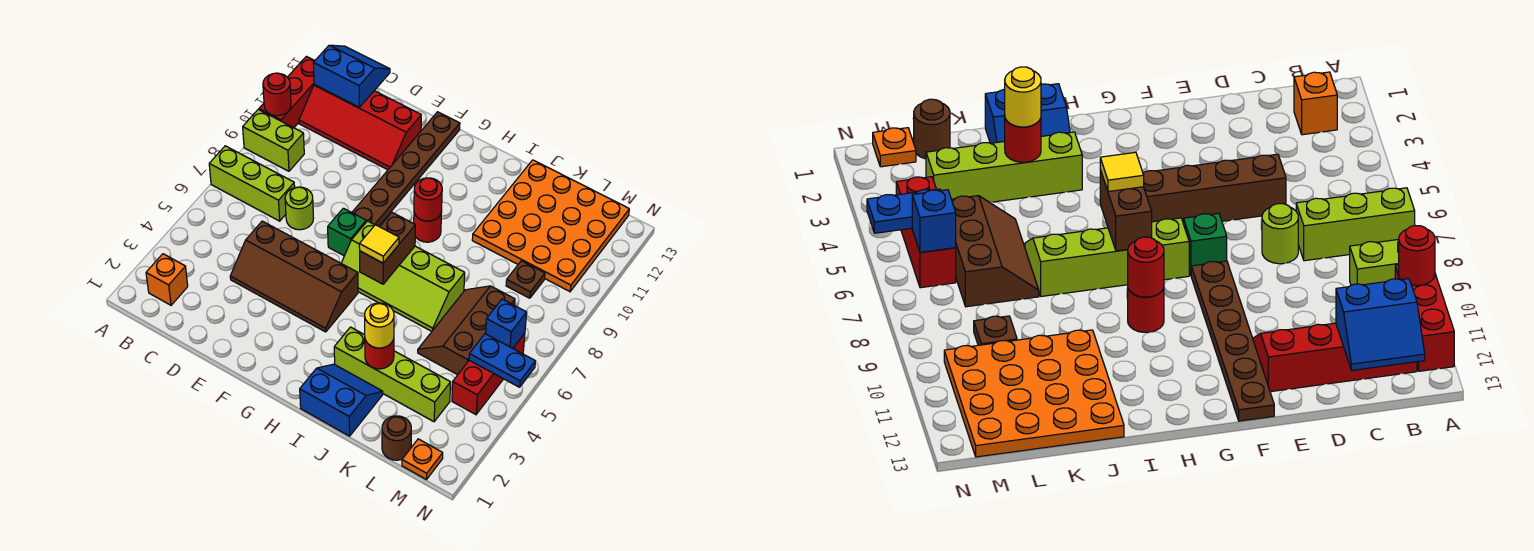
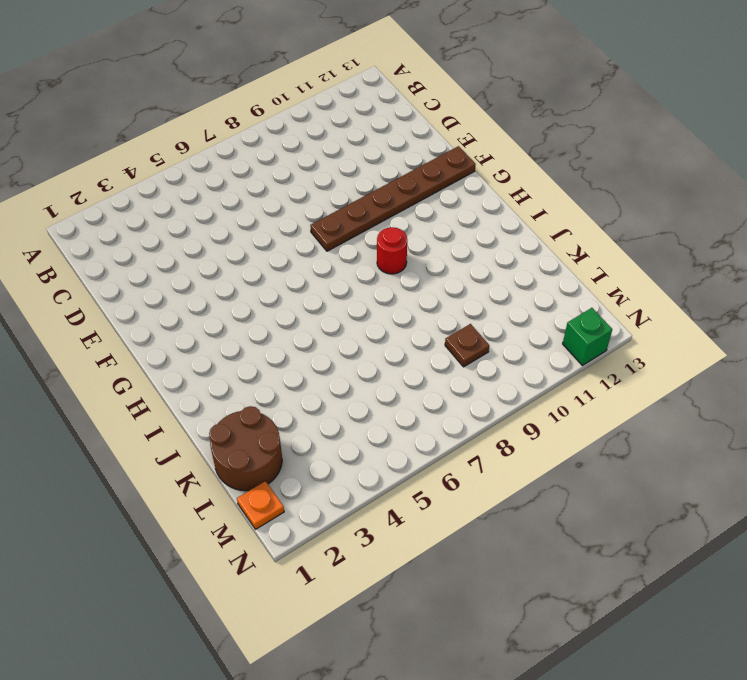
brown round brick K1:L2 level 1 -> brown round brick L1 level 1
green brick N12 level 1 -> green brick F7 level 1
none -> lime brick A7:C7 level 1
none -> lime brick A9:B9 level 1
none -> red brick A10:A12 level 1

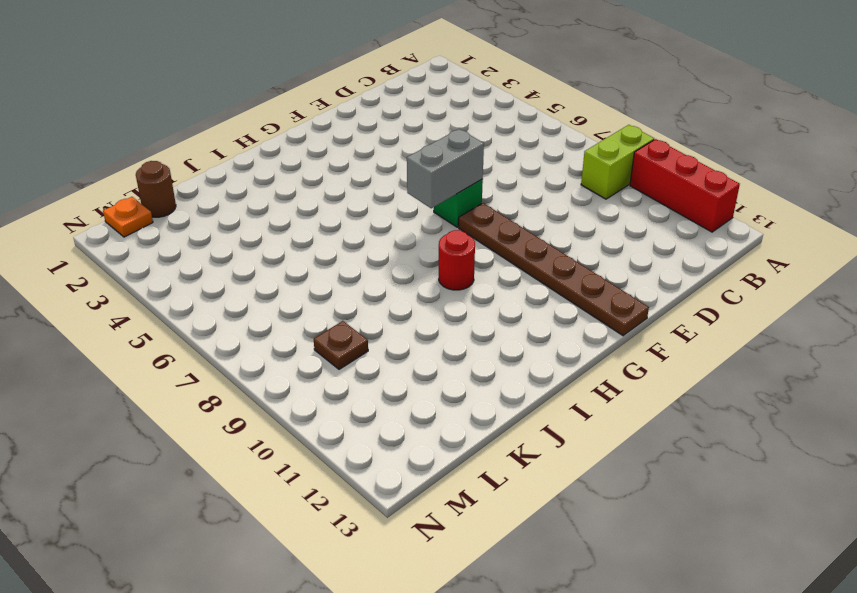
grey brick F7:G7 level 2 -> none
none -> lime brick A7:C7 level 1
none -> orange brick B2 level 1
none -> red slope B11:E12 level 1 top 12

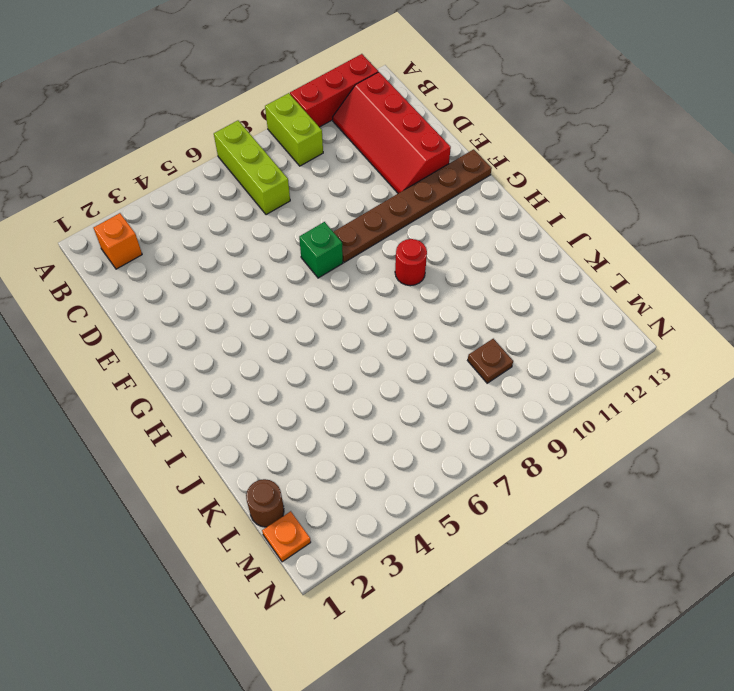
none -> brown slope D4:G5 level 1 top 5
none -> lime round brick D7 level 1
none -> lime slope G6:J7 level 1 top 7

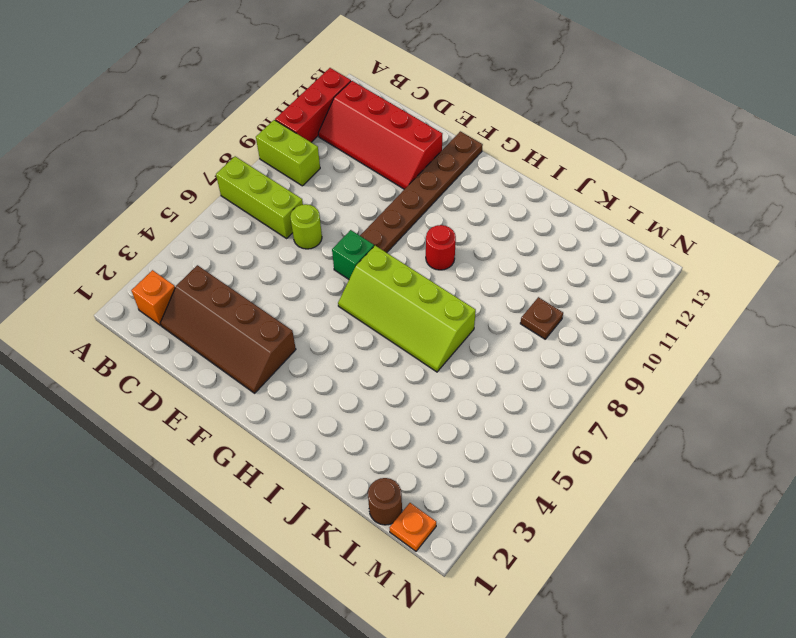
brown slope C2:F3 level 1 top 3 -> brown slope D4:G5 level 1 top 5
none -> blue slope I1:J2 level 1 top 1
none -> lime brick I3:L3 level 1
none -> orange plate J10:M13 level 1

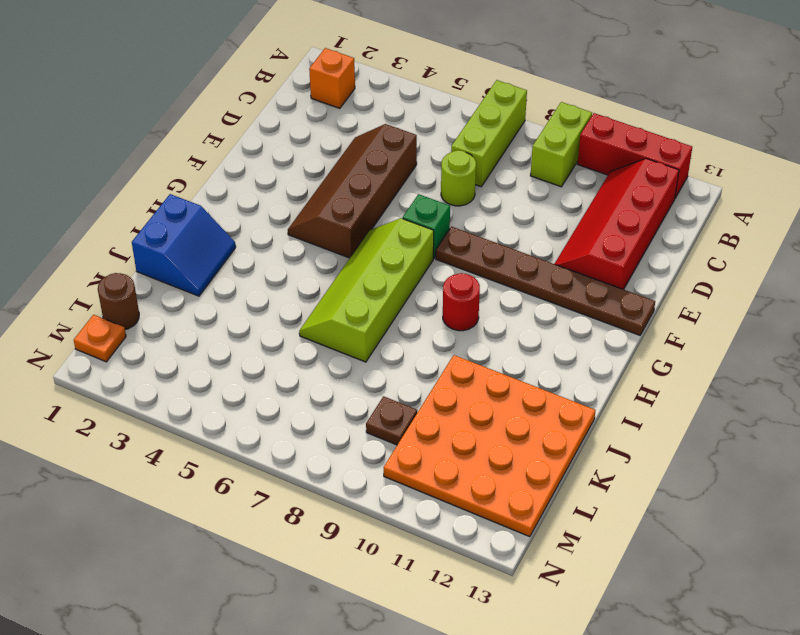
none -> lime brick I3:L3 level 1
none -> brown slope K5:L7 level 1 top L
none -> red brick M4:M6 level 1

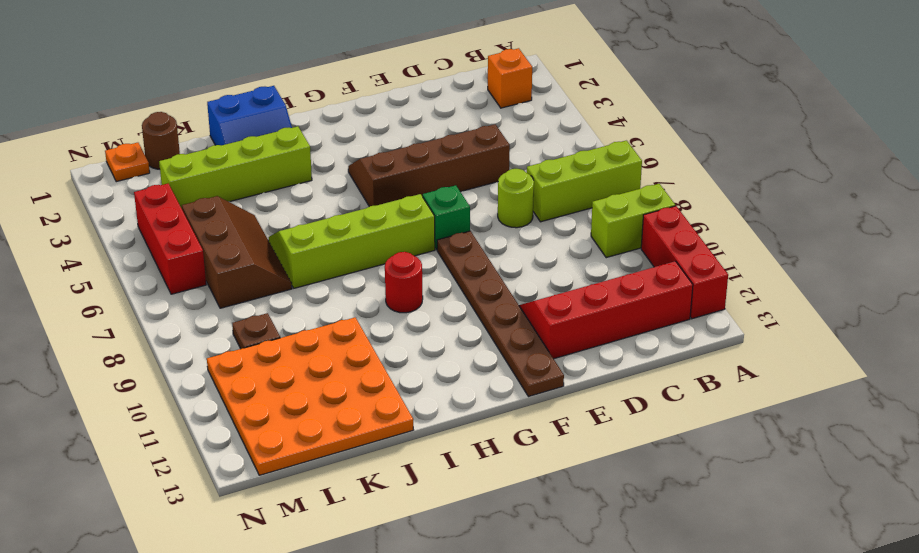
none -> red round brick A10 level 2
none -> blue slope B12:C13 level 2 top 12
none -> brown brick H6:H7 level 2

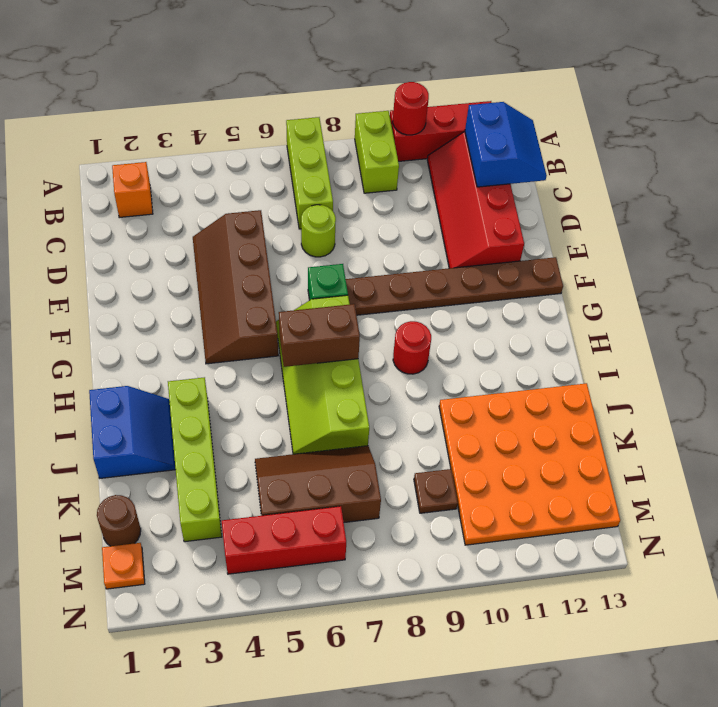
none -> red round brick H9 level 2
none -> red round brick J3 level 2
none -> blue plate M5:N5 level 2

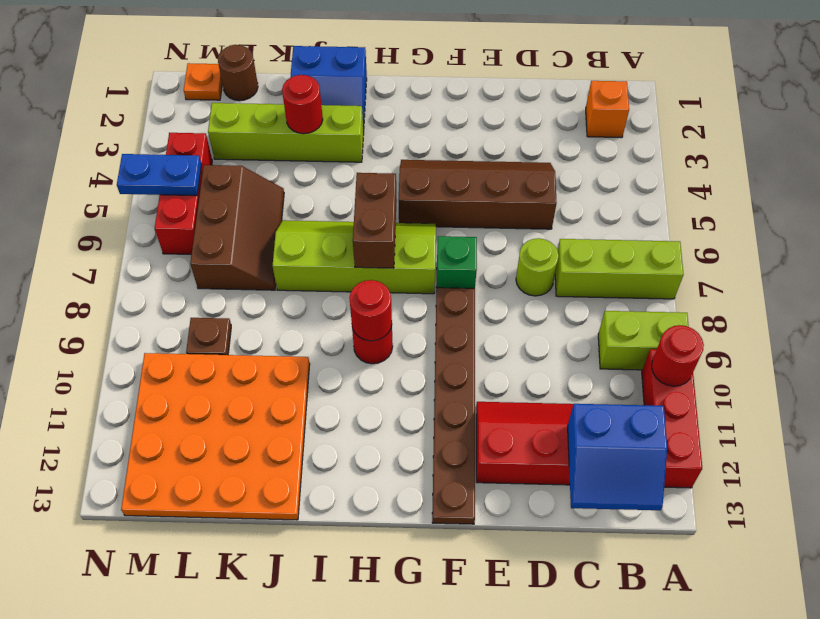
none -> blue brick M6 level 2
none -> yellow tile H6 level 3
none -> yellow round brick J3 level 3

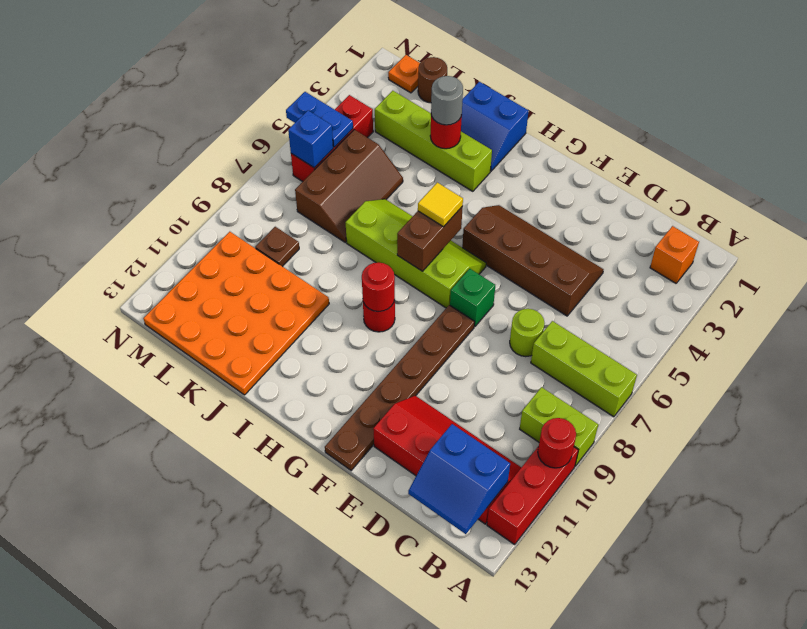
grey round brick J3 level 3 -> yellow round brick J3 level 3

